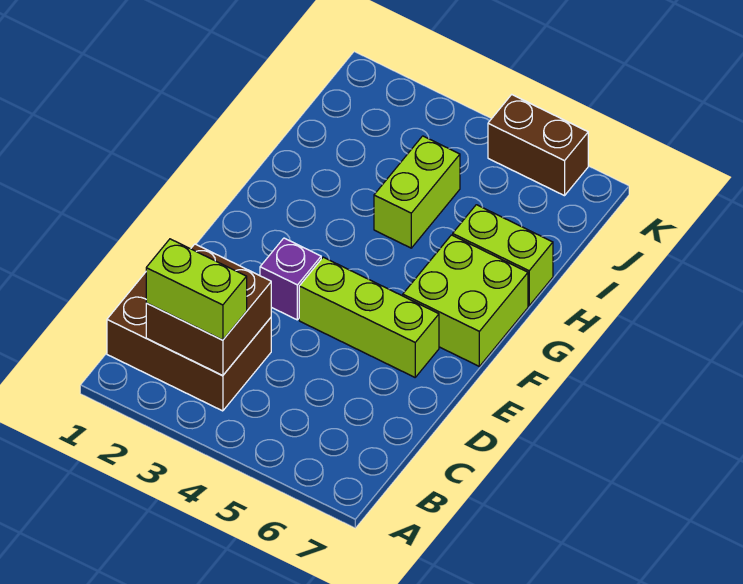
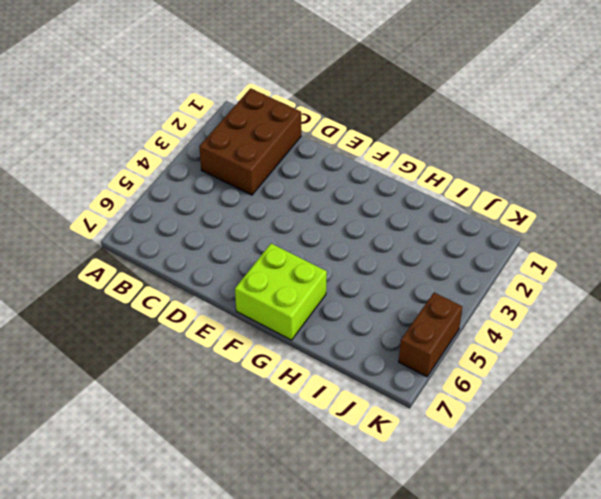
none -> purple brick E3 level 1
none -> lime brick E4:E6 level 1

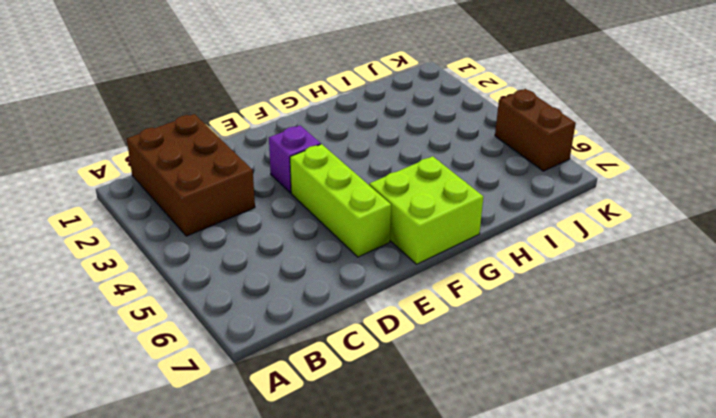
none -> lime brick H4:I4 level 1
none -> lime brick H6:H7 level 1

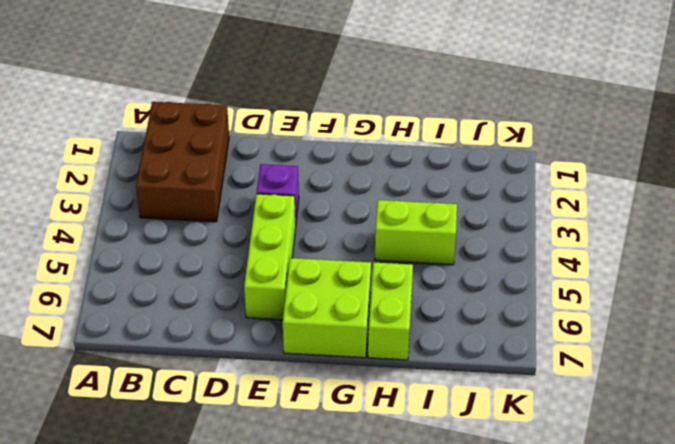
none -> brown brick K5:K6 level 1
none -> brown brick B2:C3 level 2

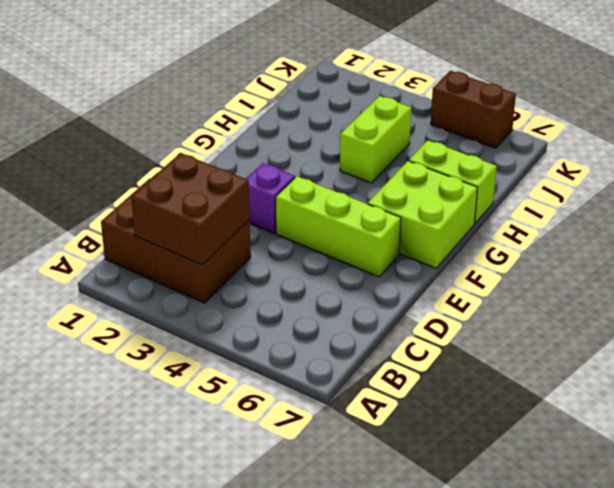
none -> lime brick B2:B3 level 3

